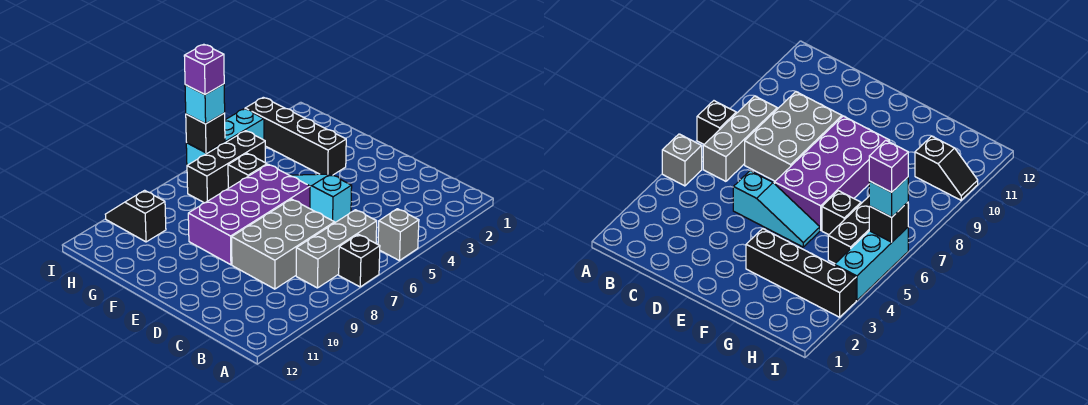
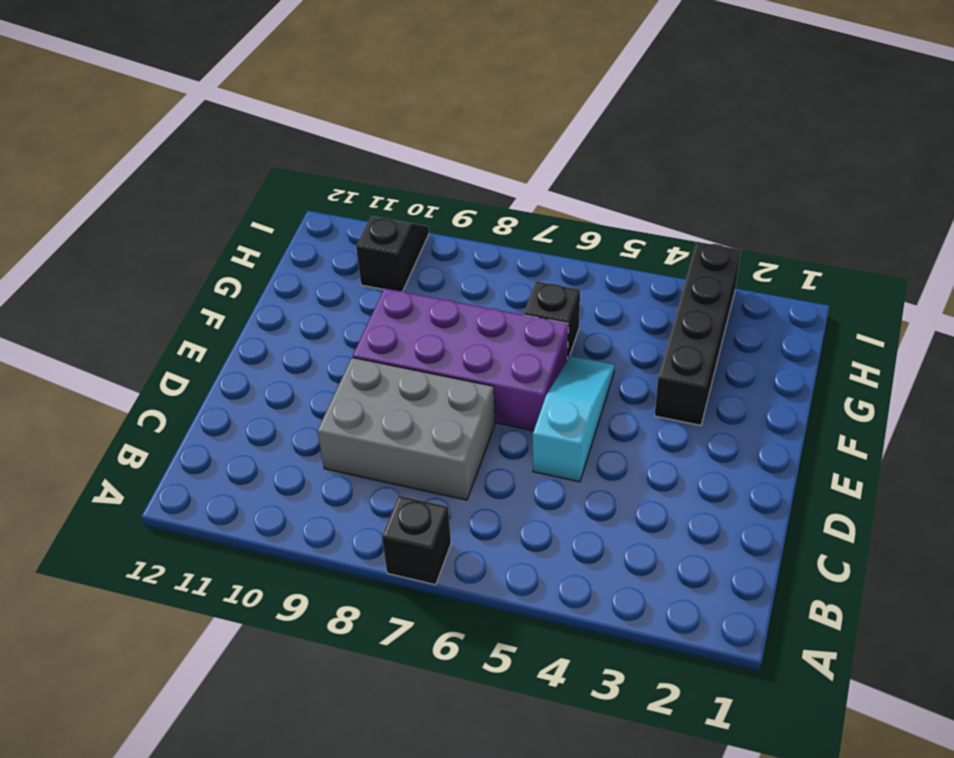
none -> grey brick A5 level 1
none -> grey brick B6:B8 level 1
none -> black brick H5:H7 level 1

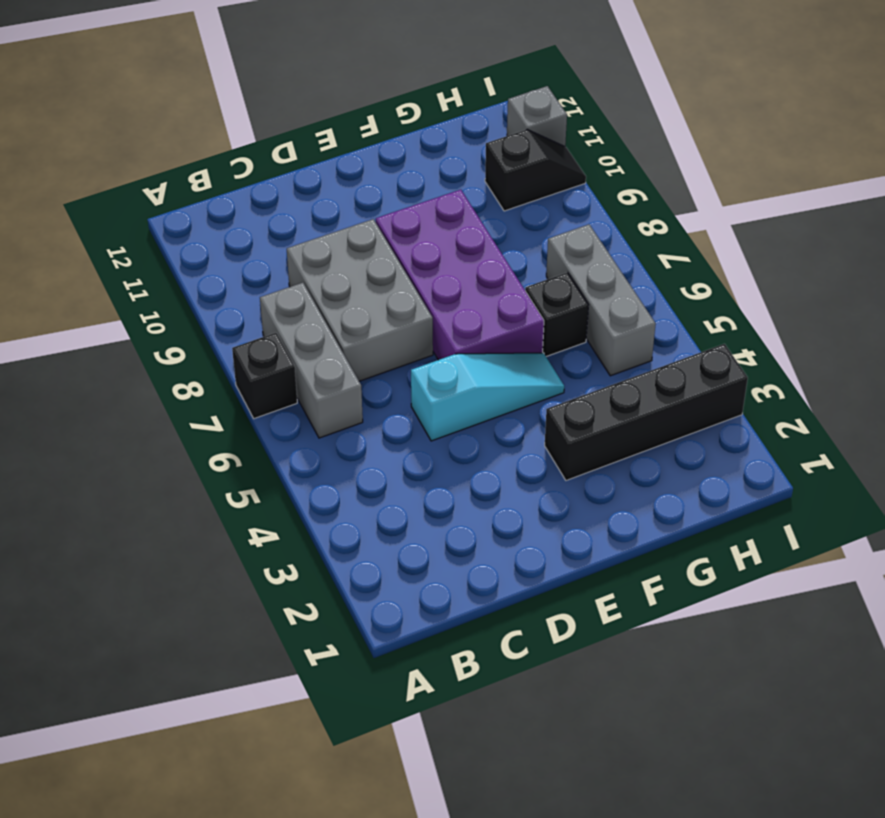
grey brick H5:H7 level 1 -> black brick H5:H7 level 1
grey brick I11 level 1 -> grey brick A5 level 1
none -> cyan brick I4:I6 level 1
none -> black brick I6 level 2
none -> cyan brick I6 level 3

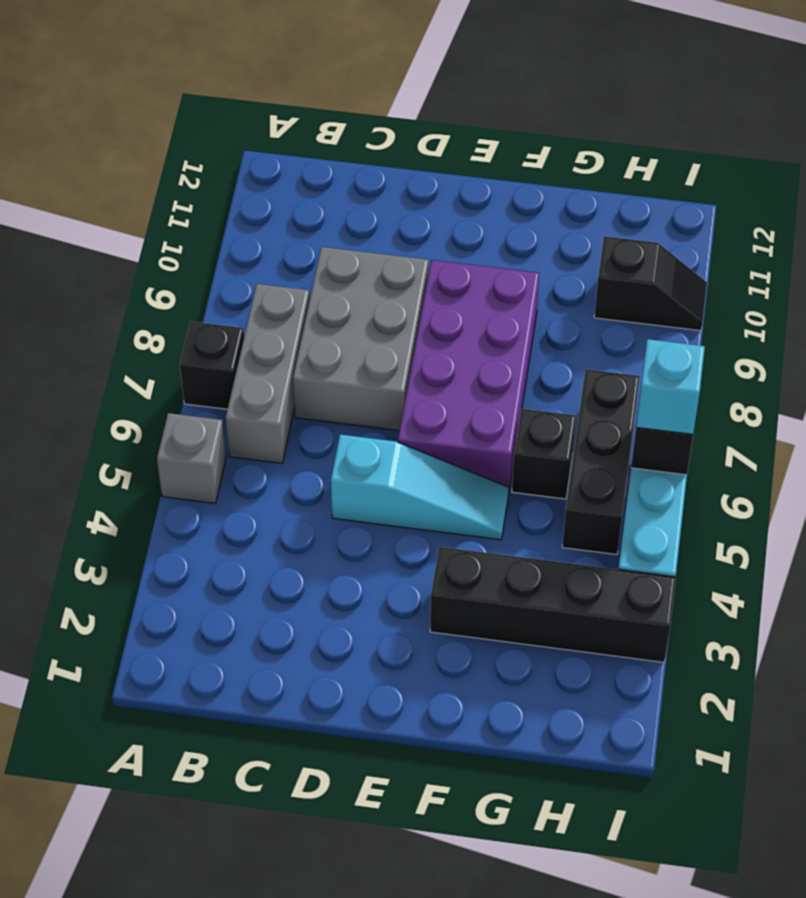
none -> purple brick I6 level 4

